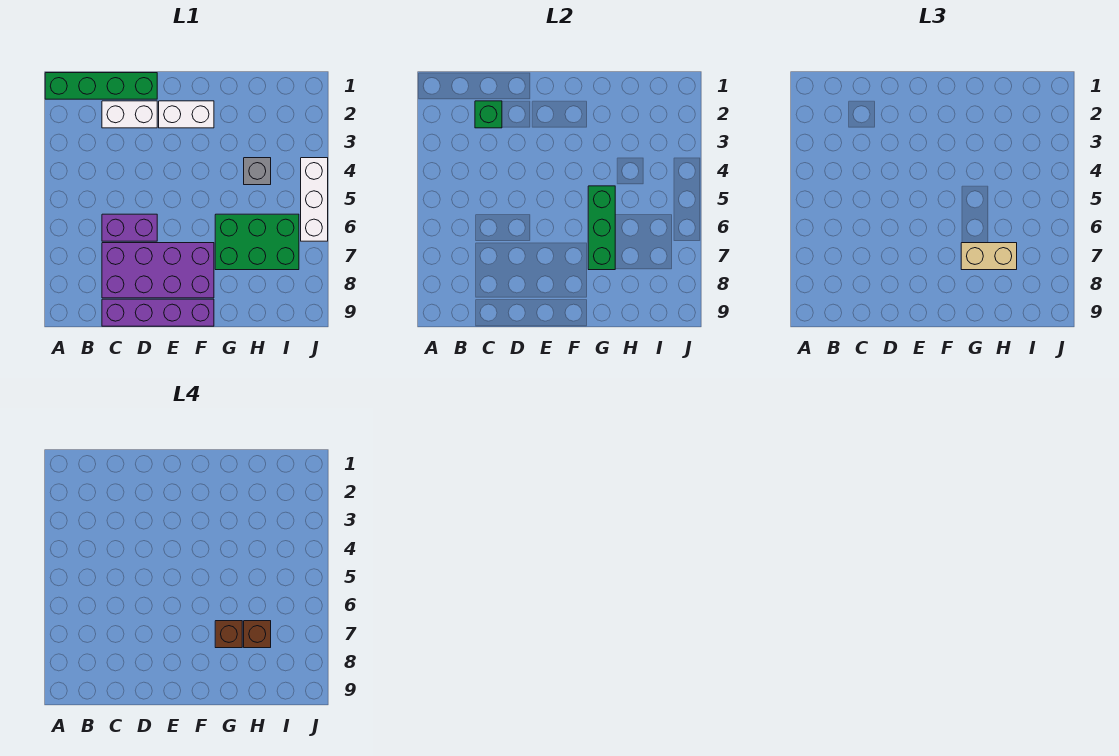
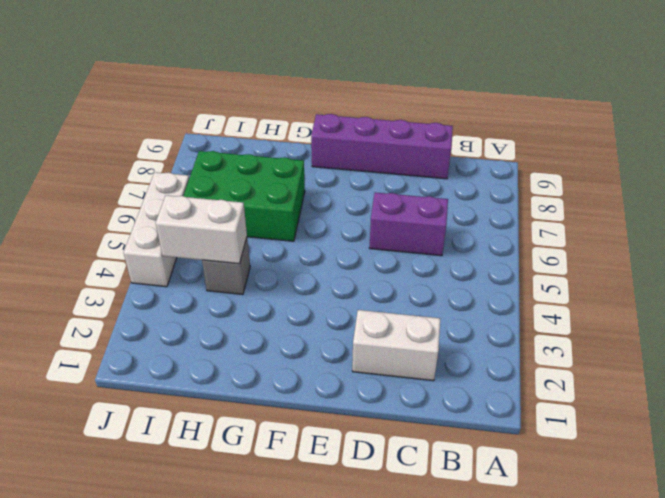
white brick H4:I4 level 2 -> white brick E2:F2 level 1
none -> green brick A1:D1 level 1
none -> purple brick C7:F8 level 1
none -> green brick C2 level 2

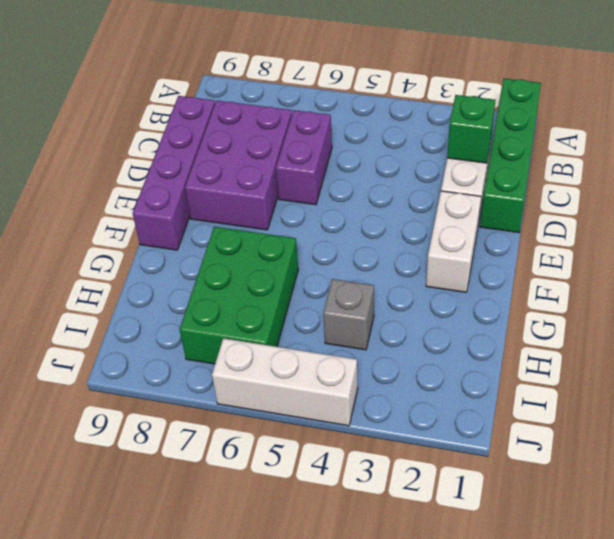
purple brick C7:E8 level 1 -> purple brick C7:F8 level 1
none -> green brick G5:G7 level 2
none -> tan brick G7:H7 level 3
none -> brown brick G7 level 4

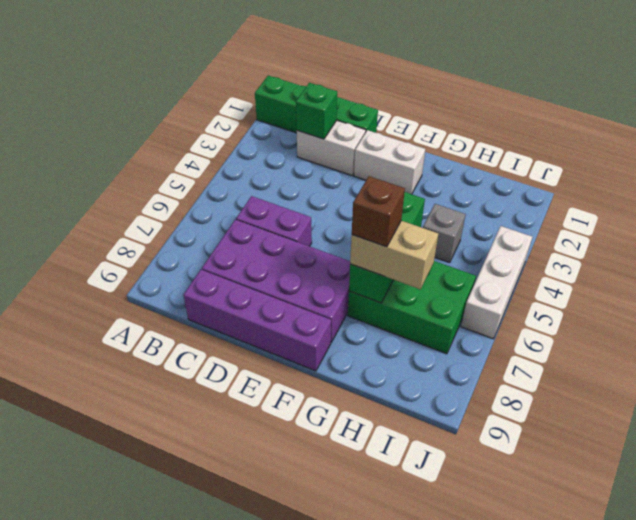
none -> brown brick H7 level 4

